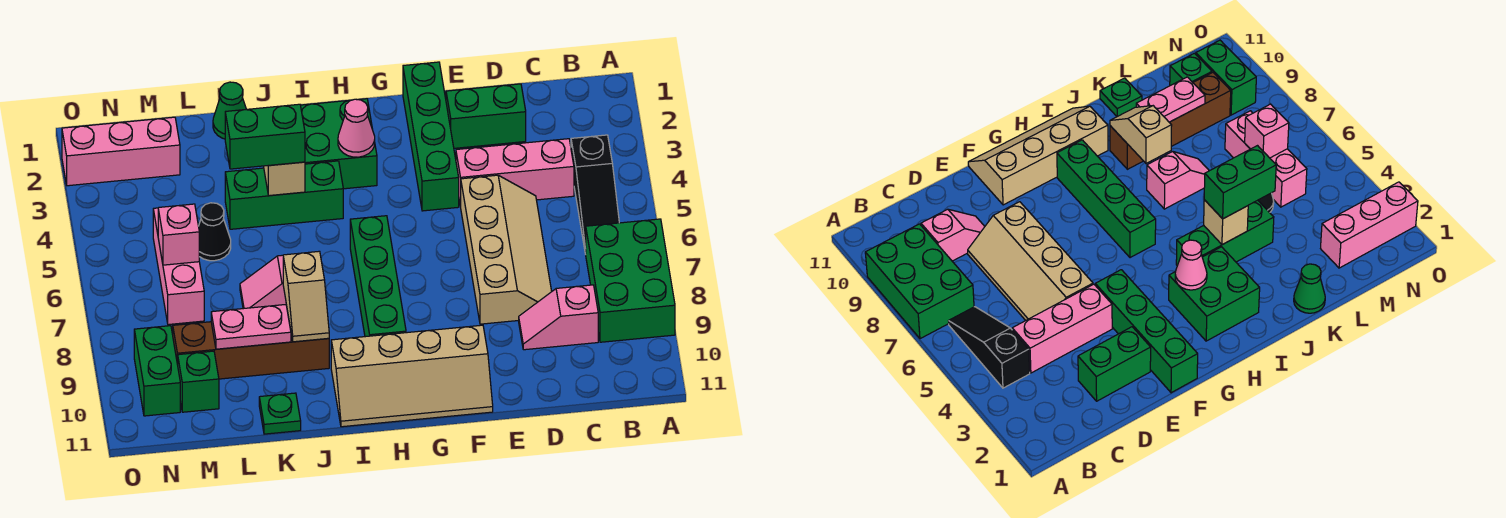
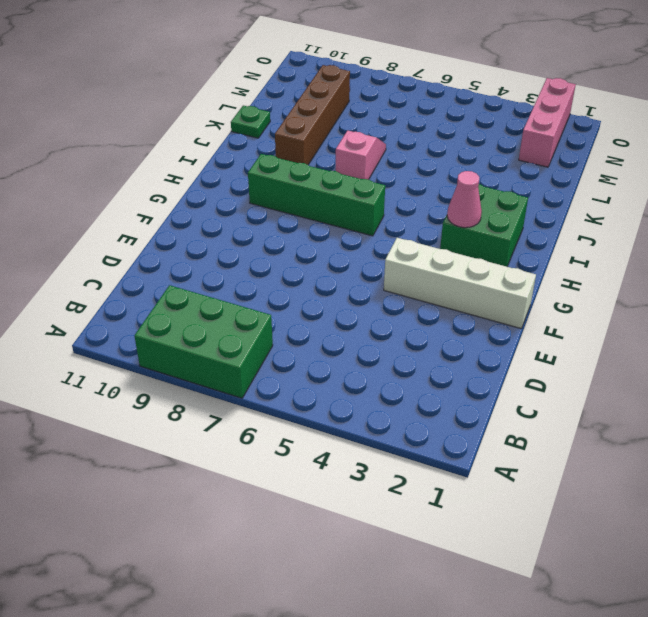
white brick F1:F4 level 1 -> green brick F1:F4 level 1
none -> black slope B4:B6 level 1 top 4
none -> pink brick C4:E4 level 1
none -> pink slope C9:D9 level 1 top C

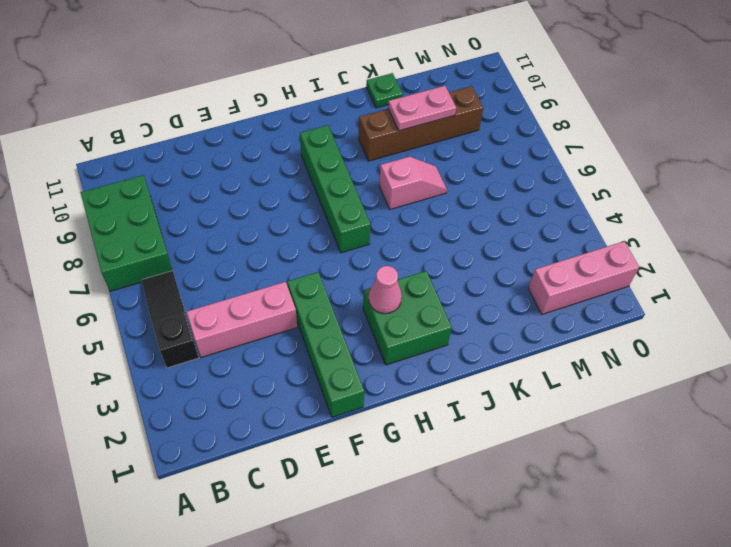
none -> pink slope C9:D9 level 1 top C
none -> green brick D2:E2 level 1
none -> tan slope D5:E8 level 1 top E

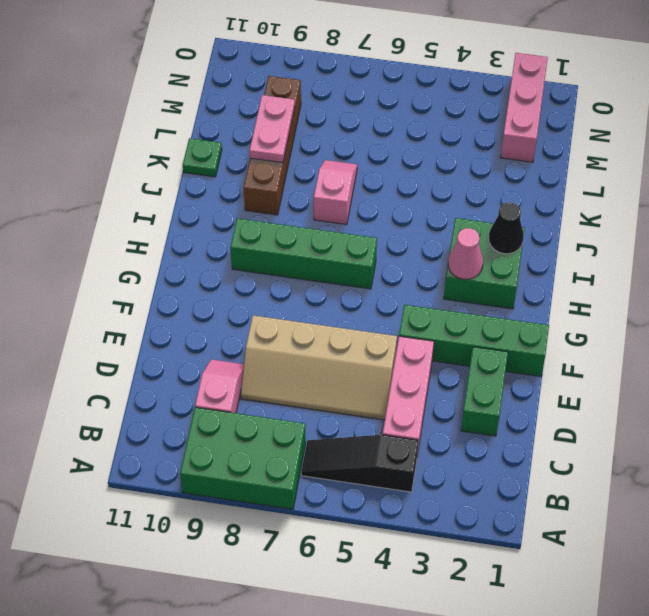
black cone I2 level 2 -> black cone L5 level 1
none -> tan slope F10:I11 level 1 top 10
none -> green brick I4:K4 level 1
none -> green cone K1 level 1

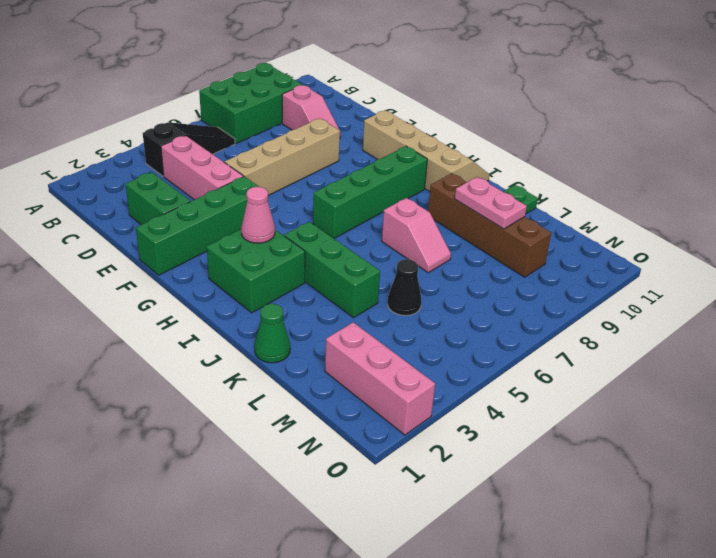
none -> pink brick M5:M7 level 1
none -> green brick M10 level 1
none -> green brick N9:N10 level 1

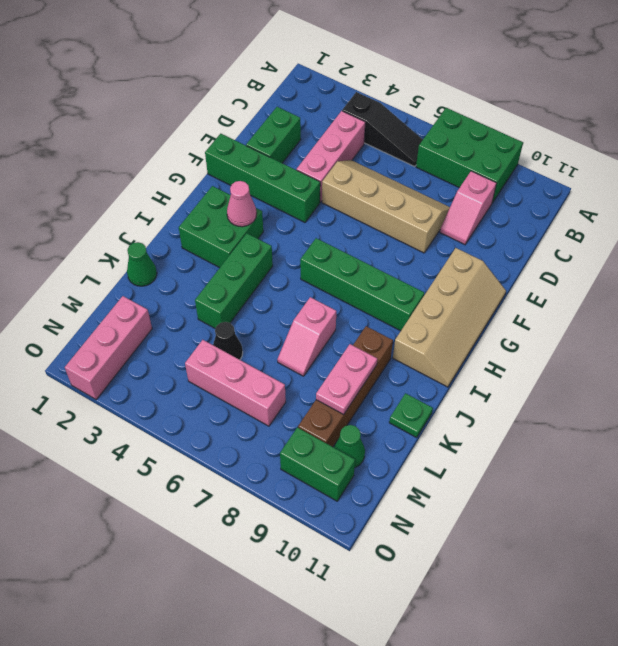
green cone M10 level 1 -> green brick M10 level 1
none -> tan brick J4 level 2
none -> tan slope J8:J9 level 2 top 8
none -> pink brick M6 level 2

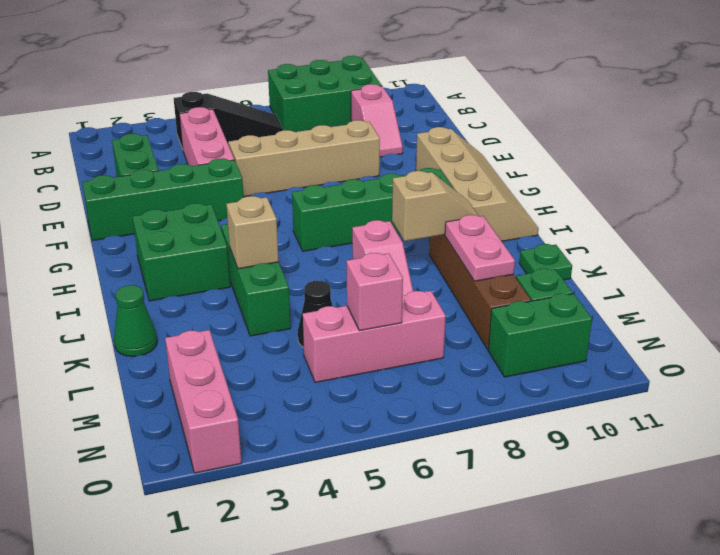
none -> pink cone H3 level 2
none -> green brick J4:K4 level 3

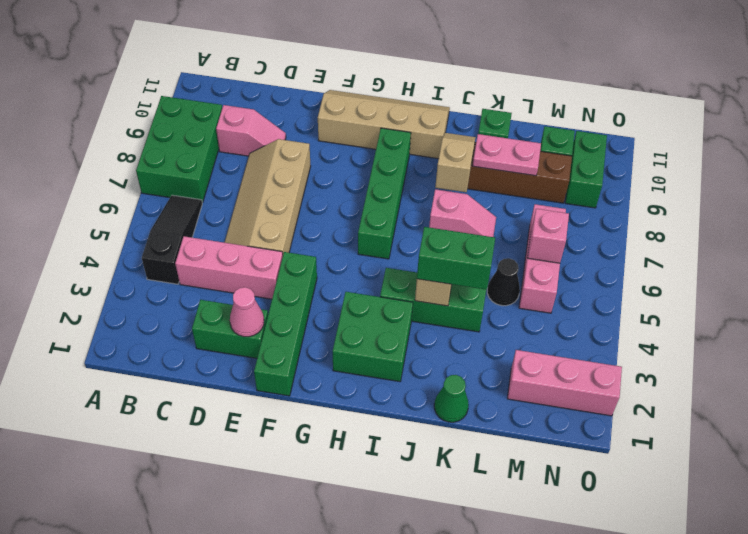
pink cone E2 level 2 -> pink cone H3 level 2

